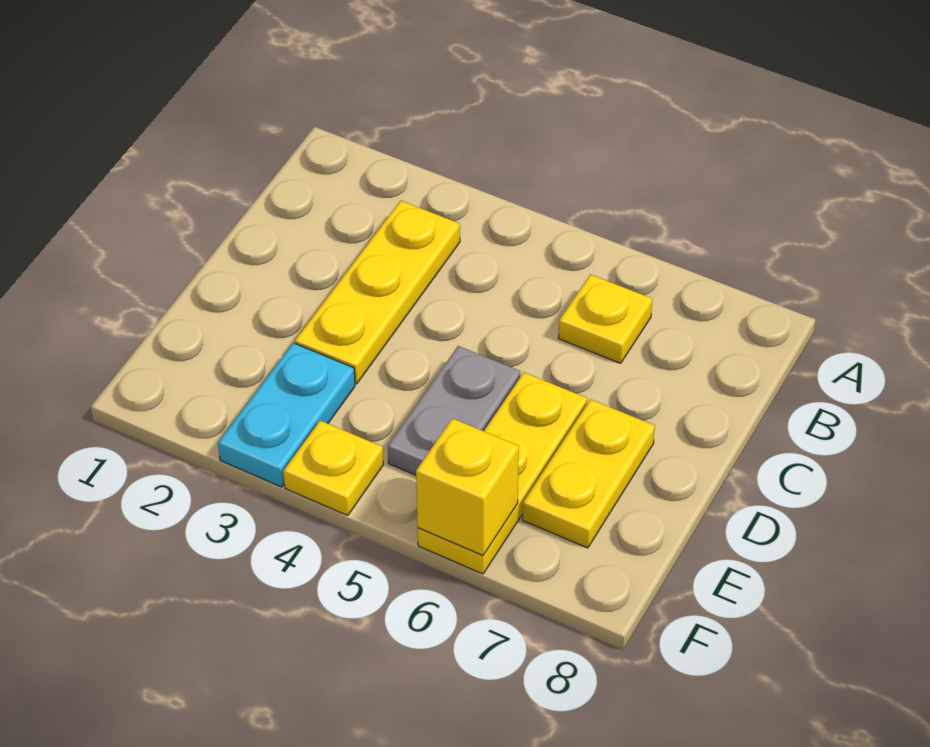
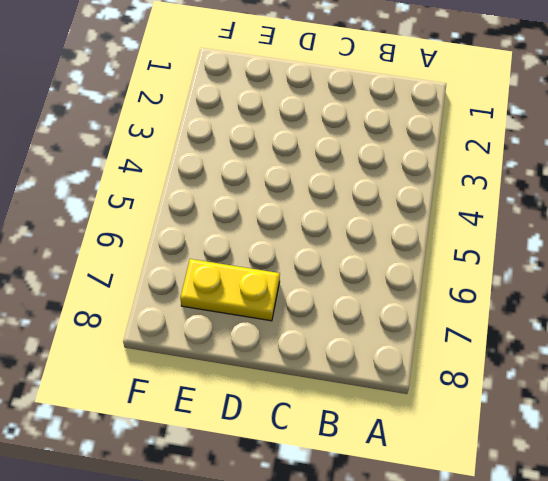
none -> yellow plate B3:D3 level 1
none -> yellow plate B6 level 1

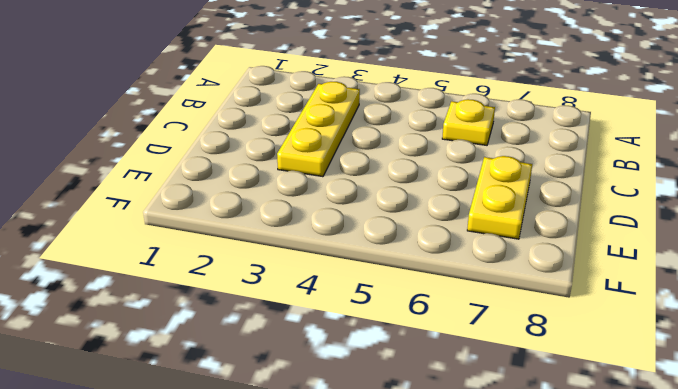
none -> grey plate D5:E5 level 1
none -> yellow plate D6:F6 level 1

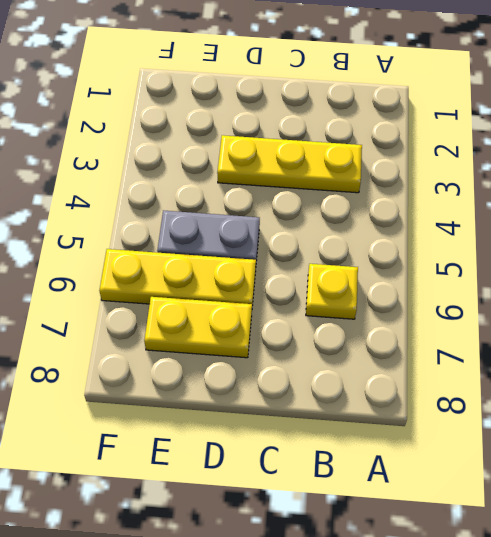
none -> cyan plate E3:F3 level 1
none -> yellow plate F4 level 1

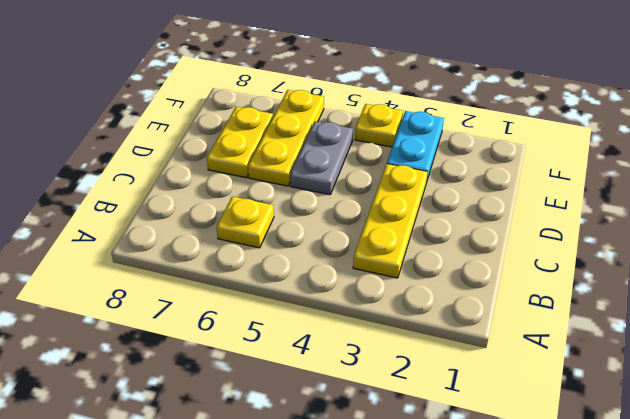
none -> yellow brick F6 level 2

